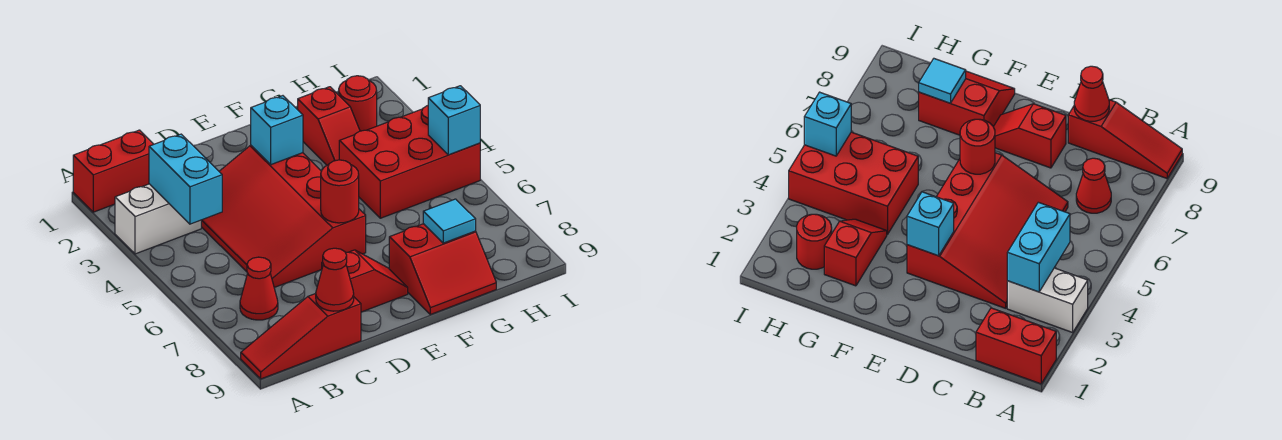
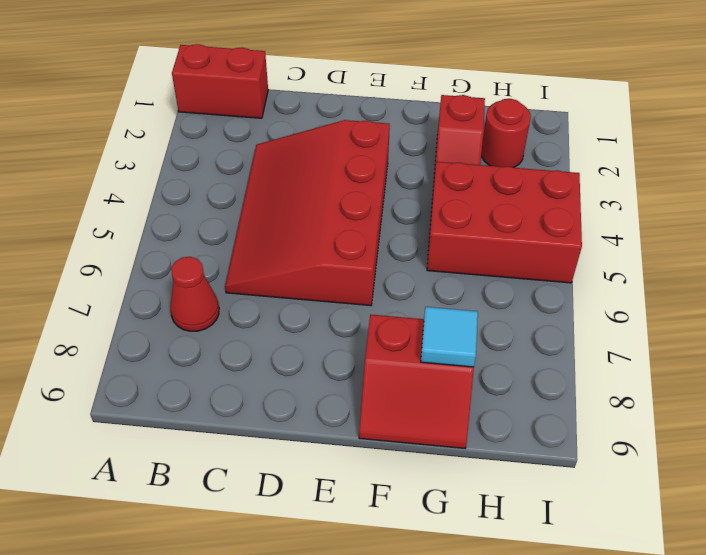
none -> white brick A3:B3 level 1
none -> red slope A9:C9 level 1 top C
none -> red slope D8:E8 level 1 top D

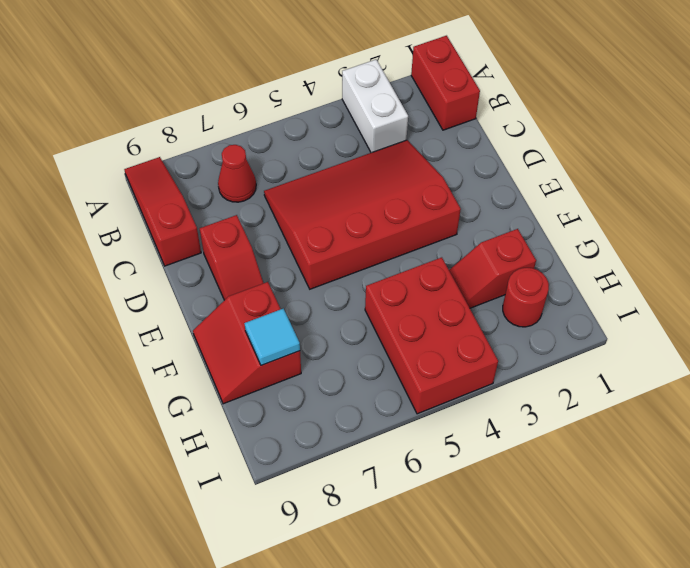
none -> cyan brick B3:B4 level 2
none -> red cone C9 level 2
none -> cyan brick E3 level 2

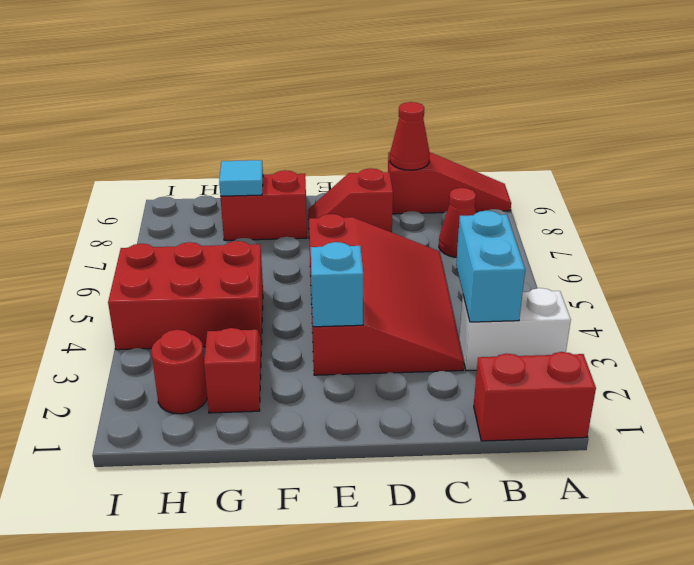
none -> red round brick E6 level 2
none -> cyan brick I5 level 2

